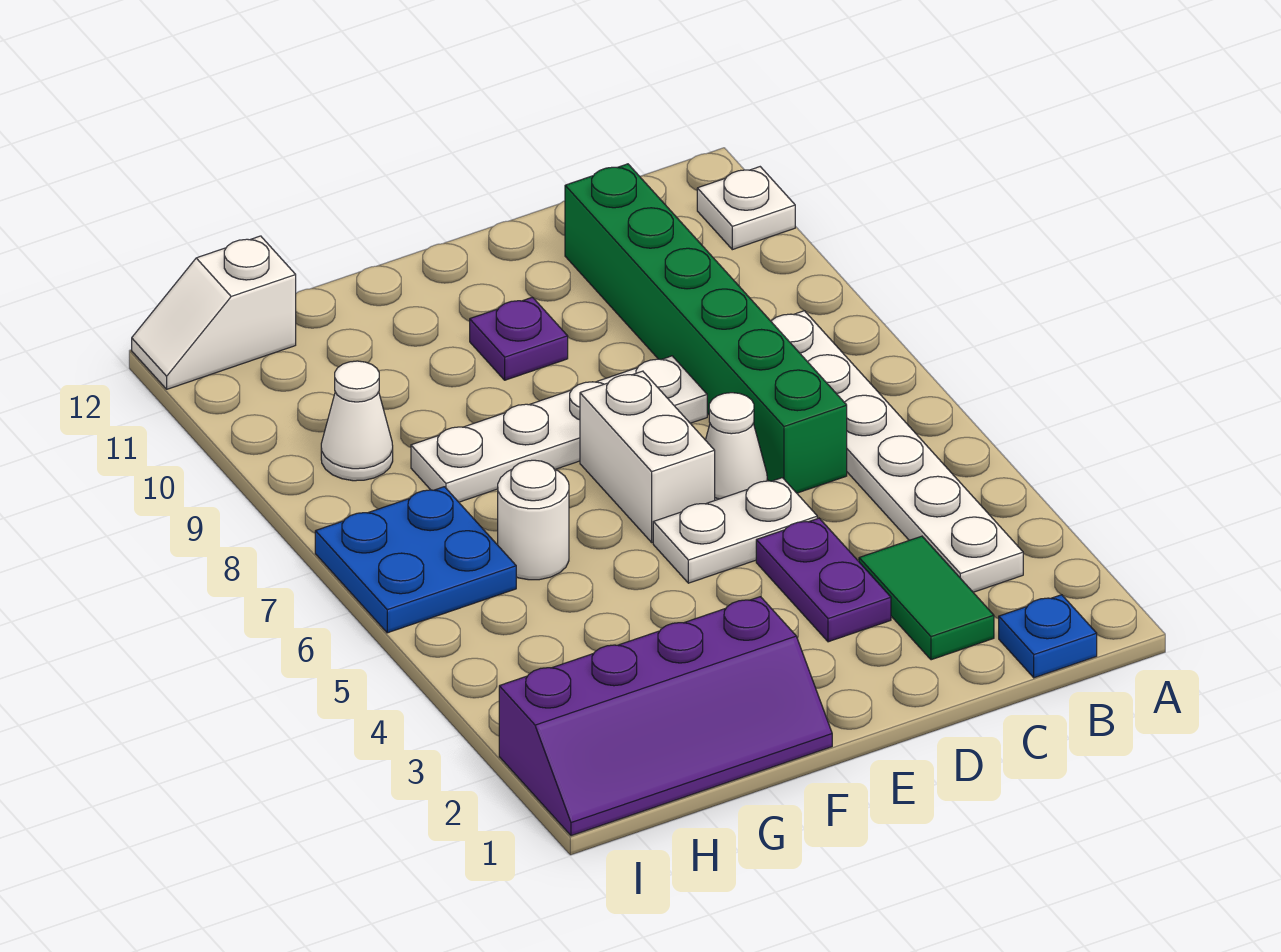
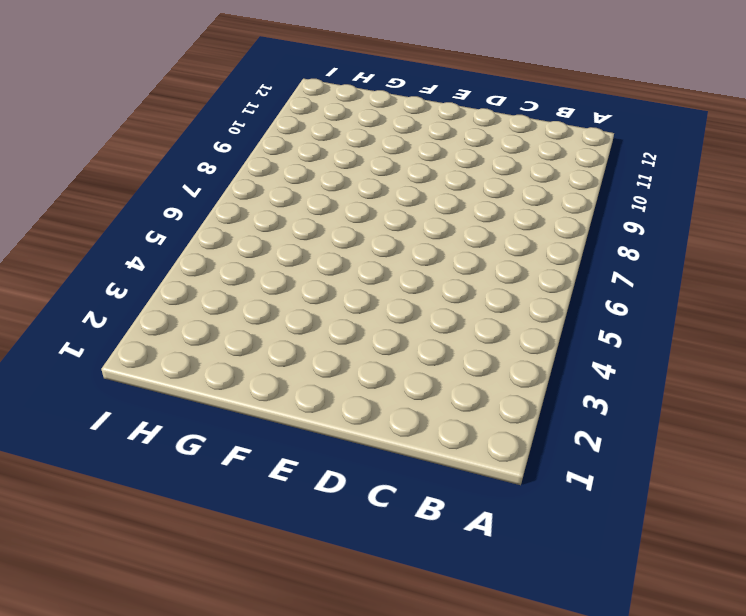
none -> white plate A11 level 1
none -> blue plate B1 level 1
none -> white plate B3:B8 level 1

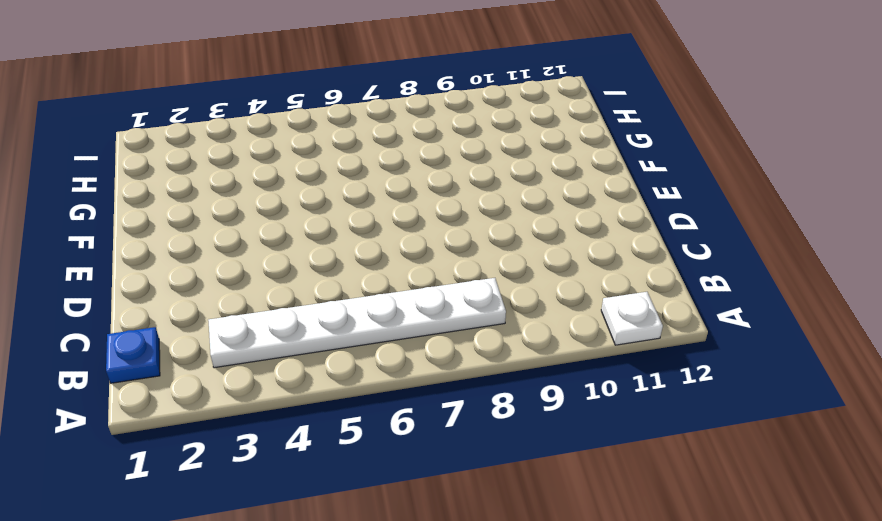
none -> green tile C2:C3 level 1
none -> green brick C6:C11 level 1
none -> purple plate D3:D4 level 1

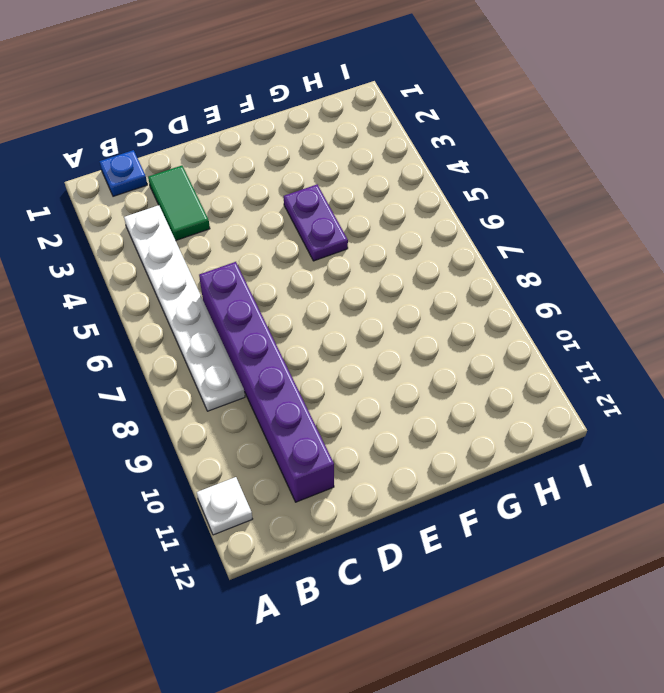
purple brick C6:C11 level 1 -> green brick C6:C11 level 1
purple plate F4:F5 level 1 -> purple plate D3:D4 level 1
none -> white plate D5:E5 level 1
none -> white cone D6 level 1
none -> white plate D8:G8 level 1

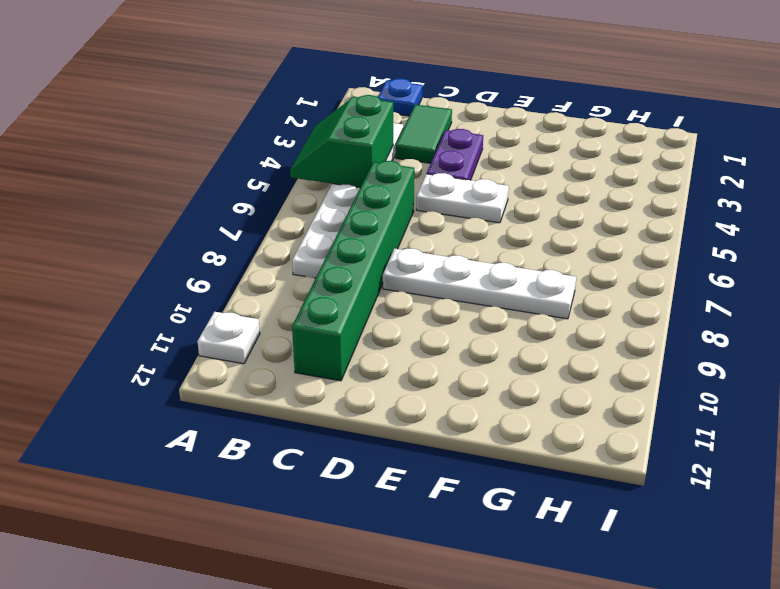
green slope A4:B5 level 2 top B -> none
none -> white cone D6 level 1
none -> white brick E6:E7 level 1
none -> purple plate E10 level 1

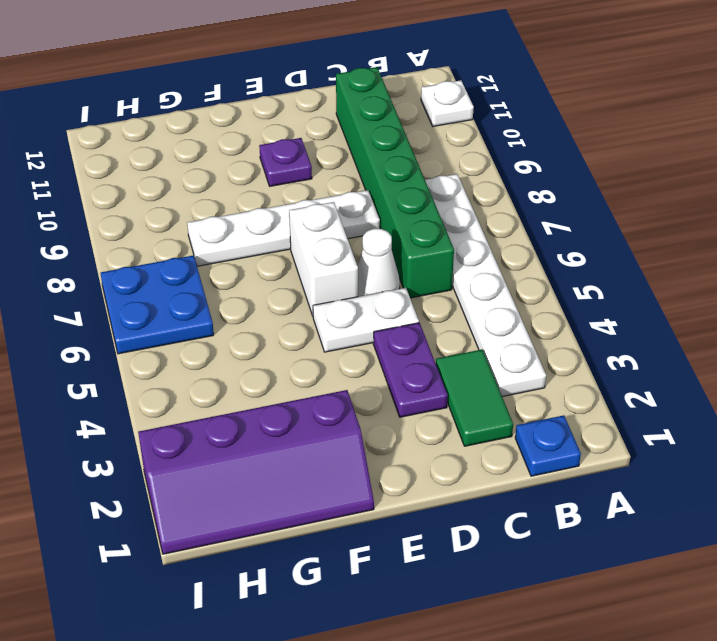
none -> white round brick G6 level 1
none -> white cone H9 level 1
none -> white slope H12:I12 level 1 top H

